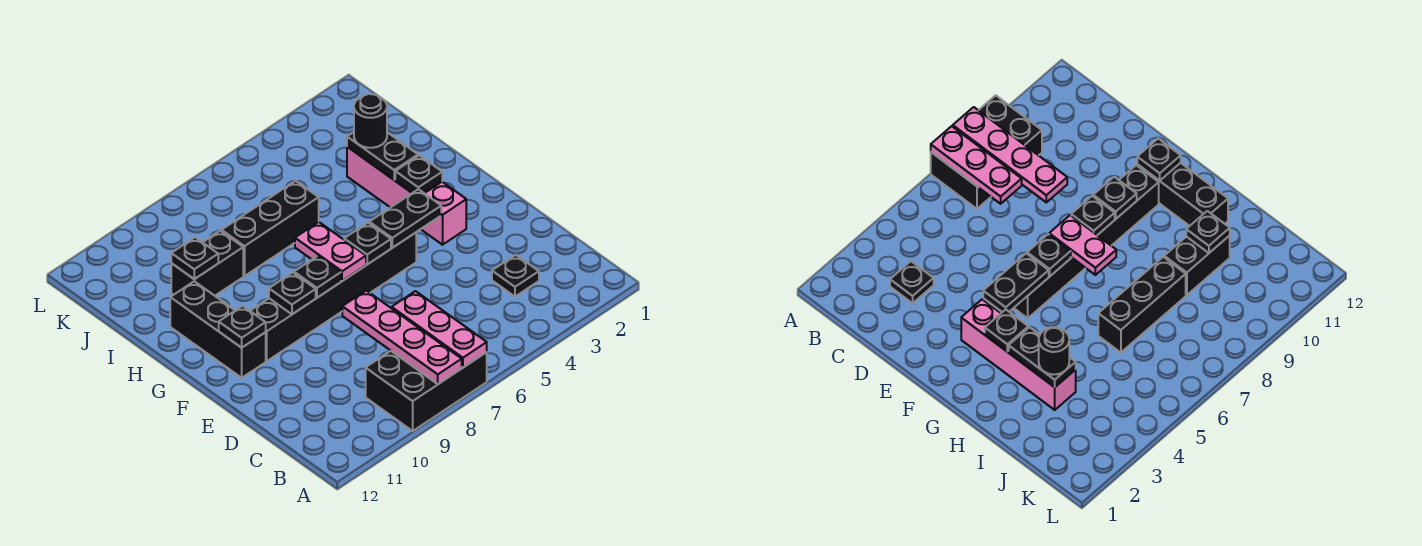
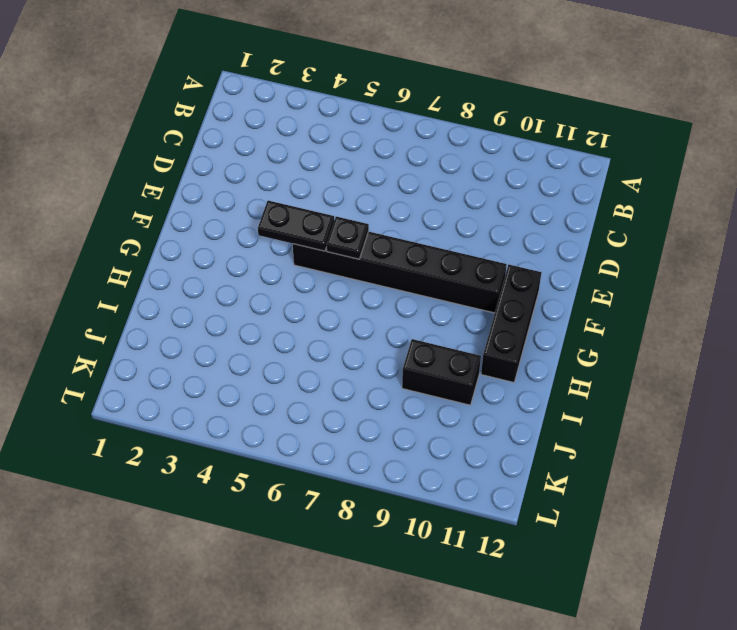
none -> black brick A7:B9 level 1
none -> black plate C3 level 1
none -> pink brick F3:I3 level 1

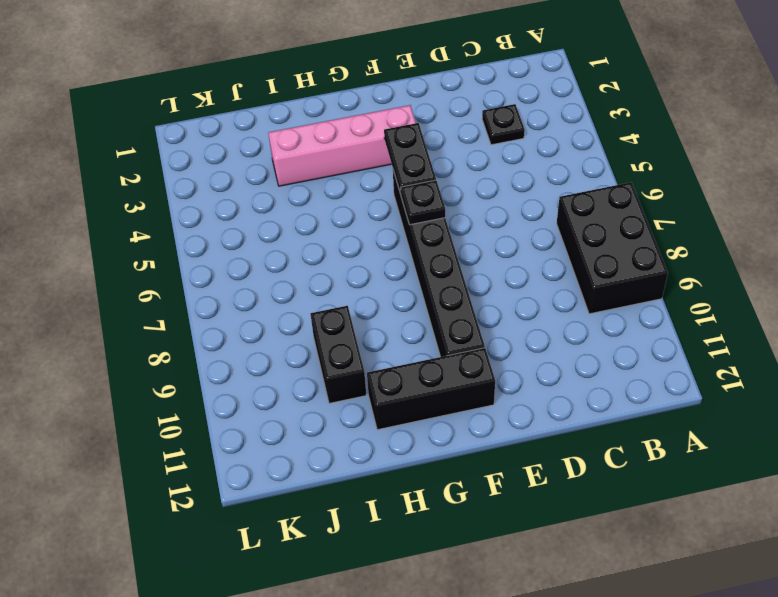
none -> black brick I6:I8 level 1
none -> pink plate A7:C7 level 2
none -> pink plate A8:D8 level 2

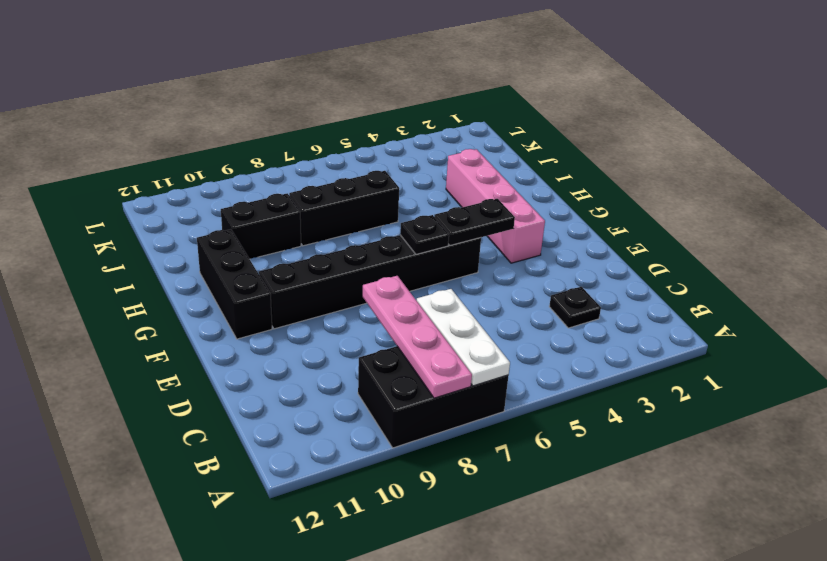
white plate A7:C7 level 2 -> pink plate A7:C7 level 2
none -> pink plate F7:G7 level 2
none -> black plate F8 level 2
none -> black plate F9 level 2

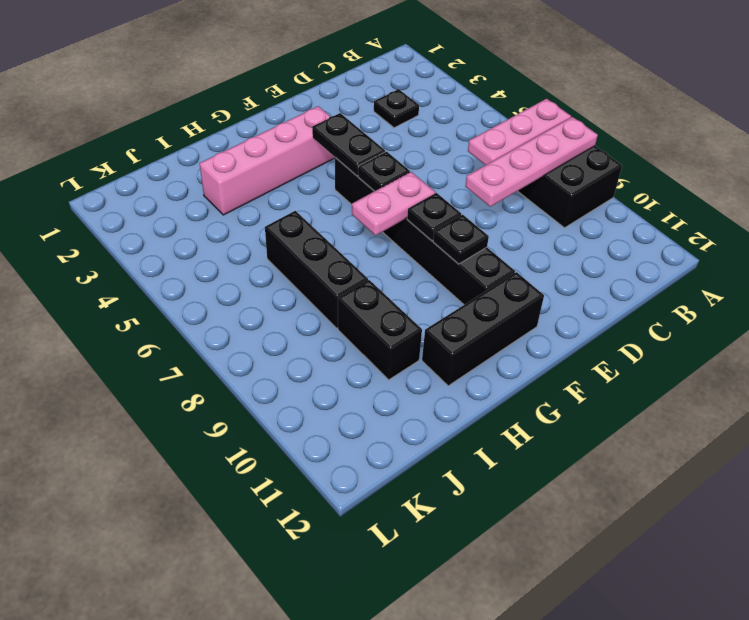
none -> black plate F11 level 2
none -> black plate G3 level 2
none -> black plate H3:I3 level 2

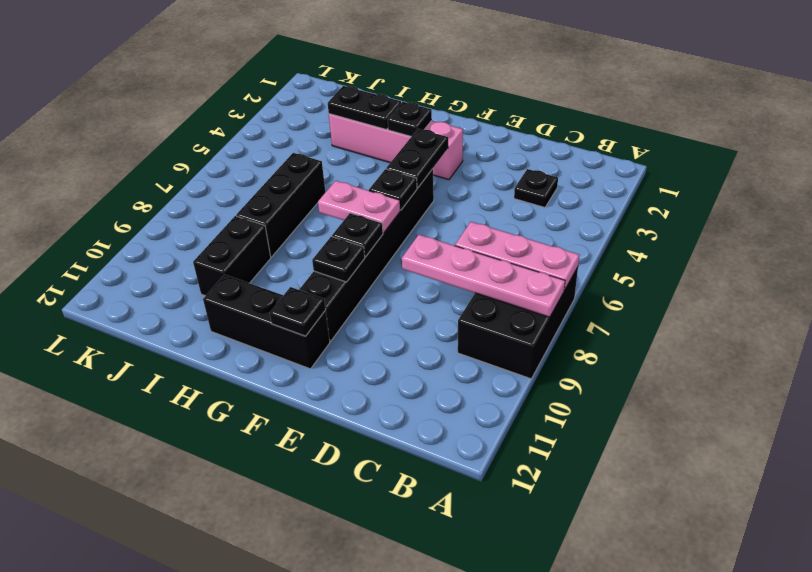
none -> black plate I10 level 2
none -> black round brick I3 level 3

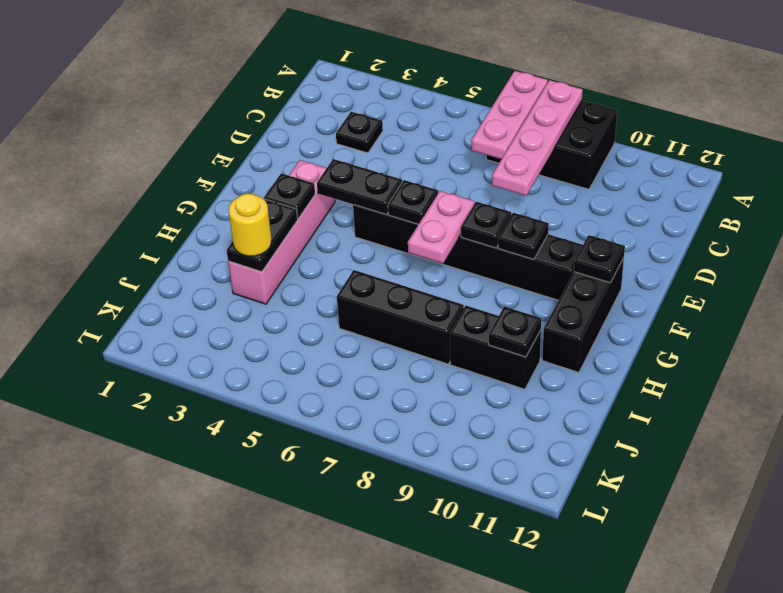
yellow round brick I3 level 3 -> black round brick I3 level 3

